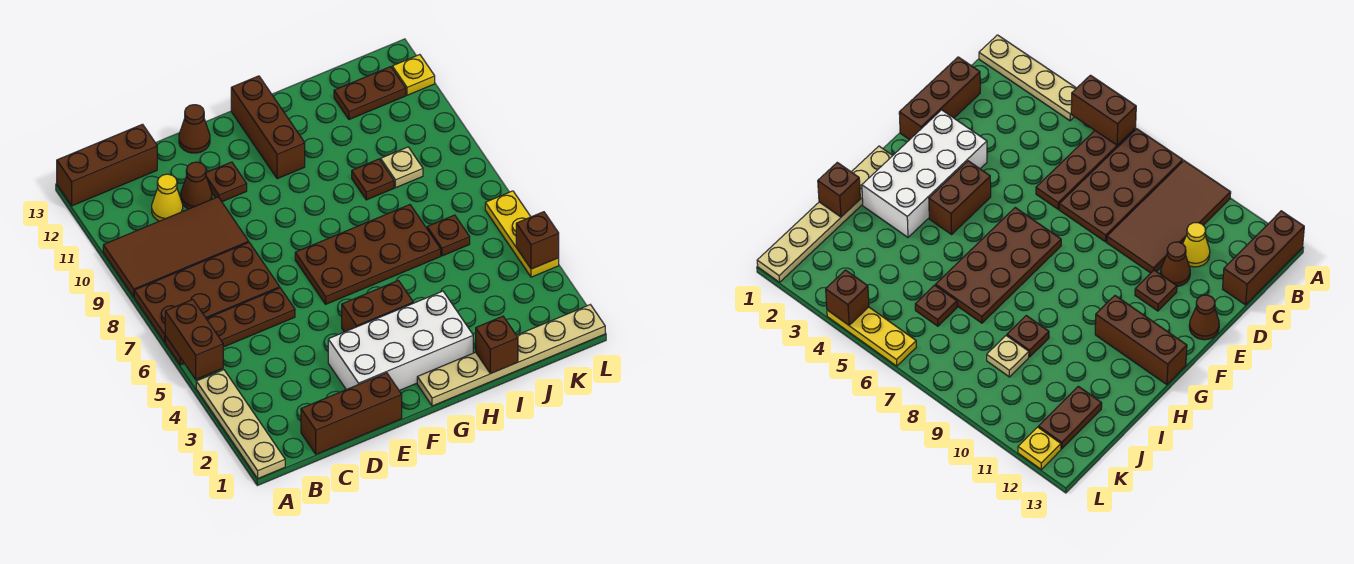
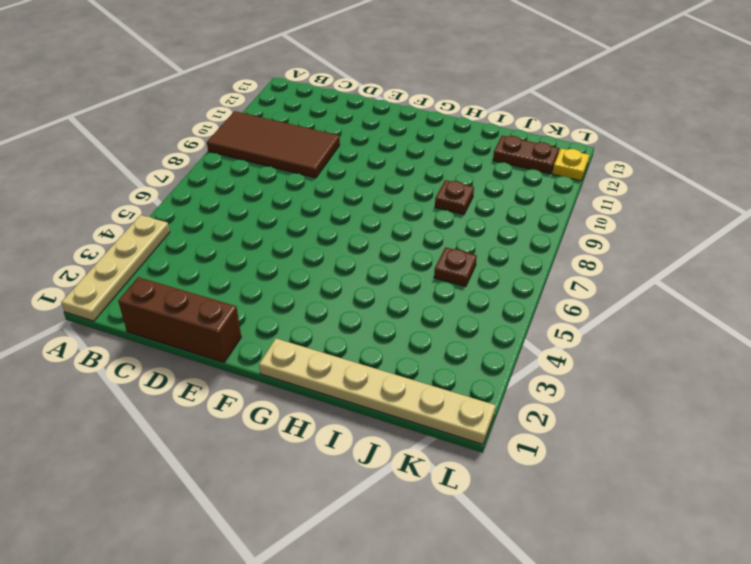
none -> brown plate A6:D6 level 1
none -> brown plate A7:D8 level 1
none -> brown brick A13:C13 level 1

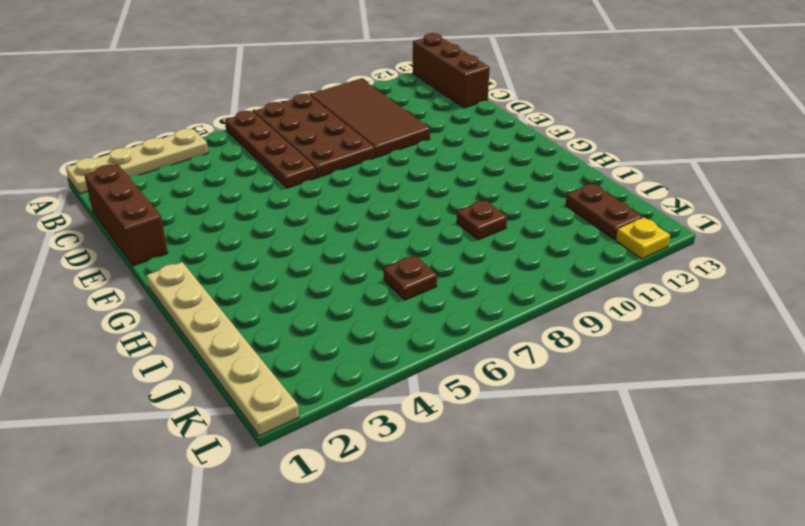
none -> yellow cone C11 level 1
none -> brown cone D11 level 1
none -> white brick E2:H3 level 1

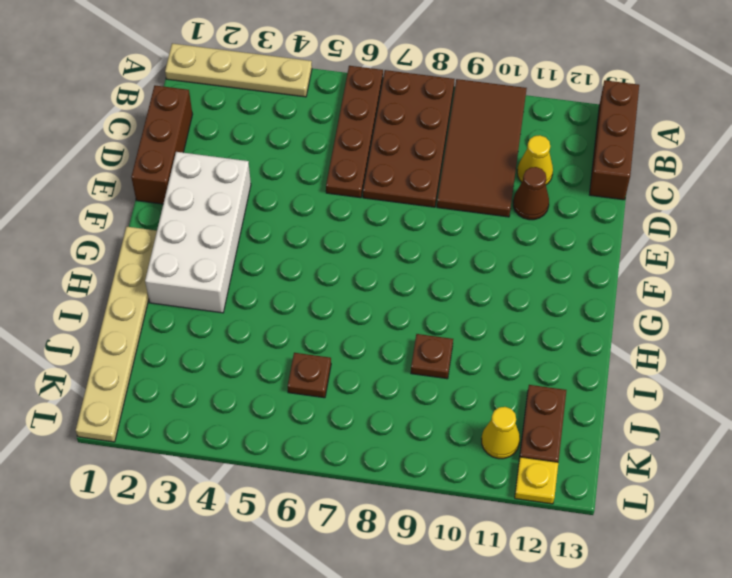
yellow cone K11 level 1 -> none
none -> brown plate E11 level 1
none -> brown cone E13 level 1
none -> brown brick F4:G4 level 1

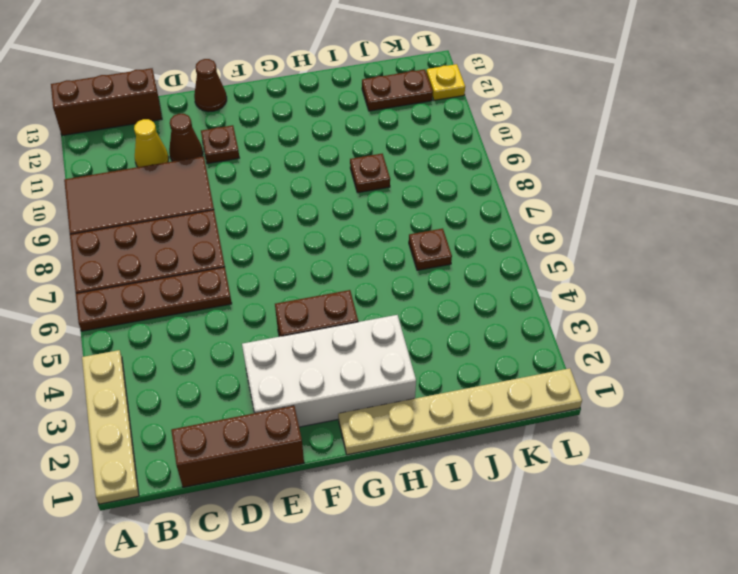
none -> brown plate F6:I7 level 1
none -> brown brick G11:G13 level 1
none -> tan plate J9 level 1

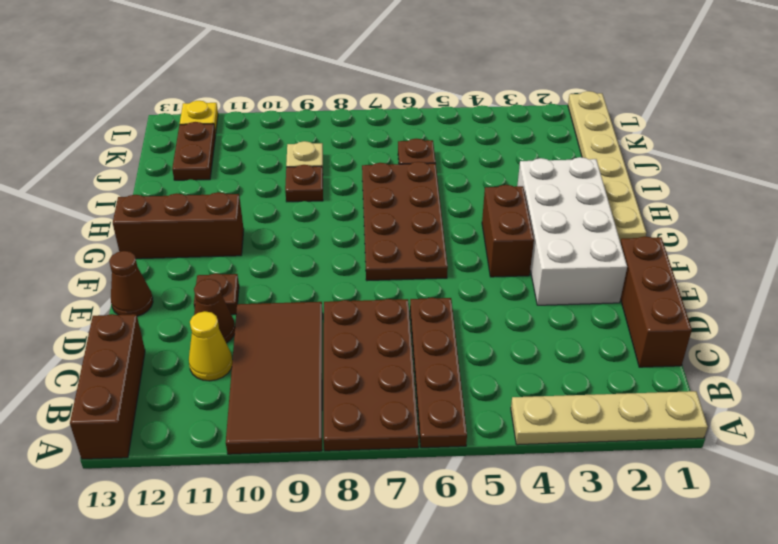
none -> yellow plate L4:L6 level 1
none -> brown brick A5:A6 level 2
none -> brown brick I1 level 2

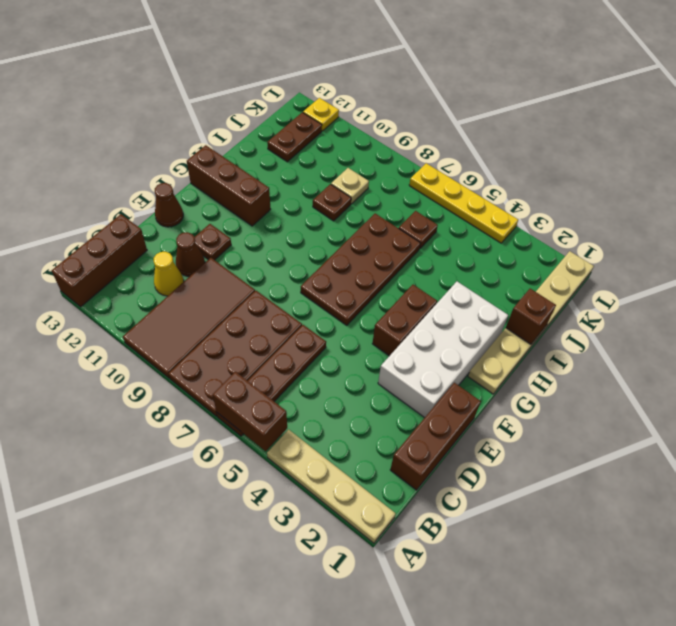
yellow plate L4:L7 level 1 -> yellow plate L4:L6 level 1
none -> brown brick L4 level 2

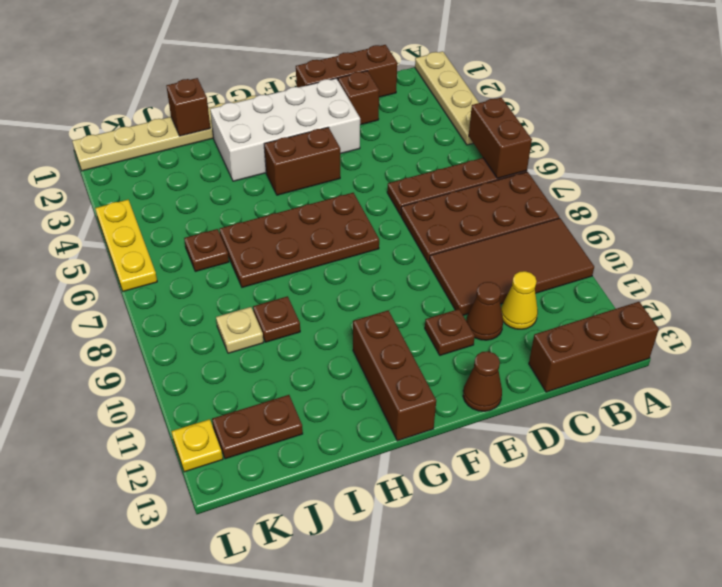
brown brick D2 level 1 -> brown brick L4 level 2

